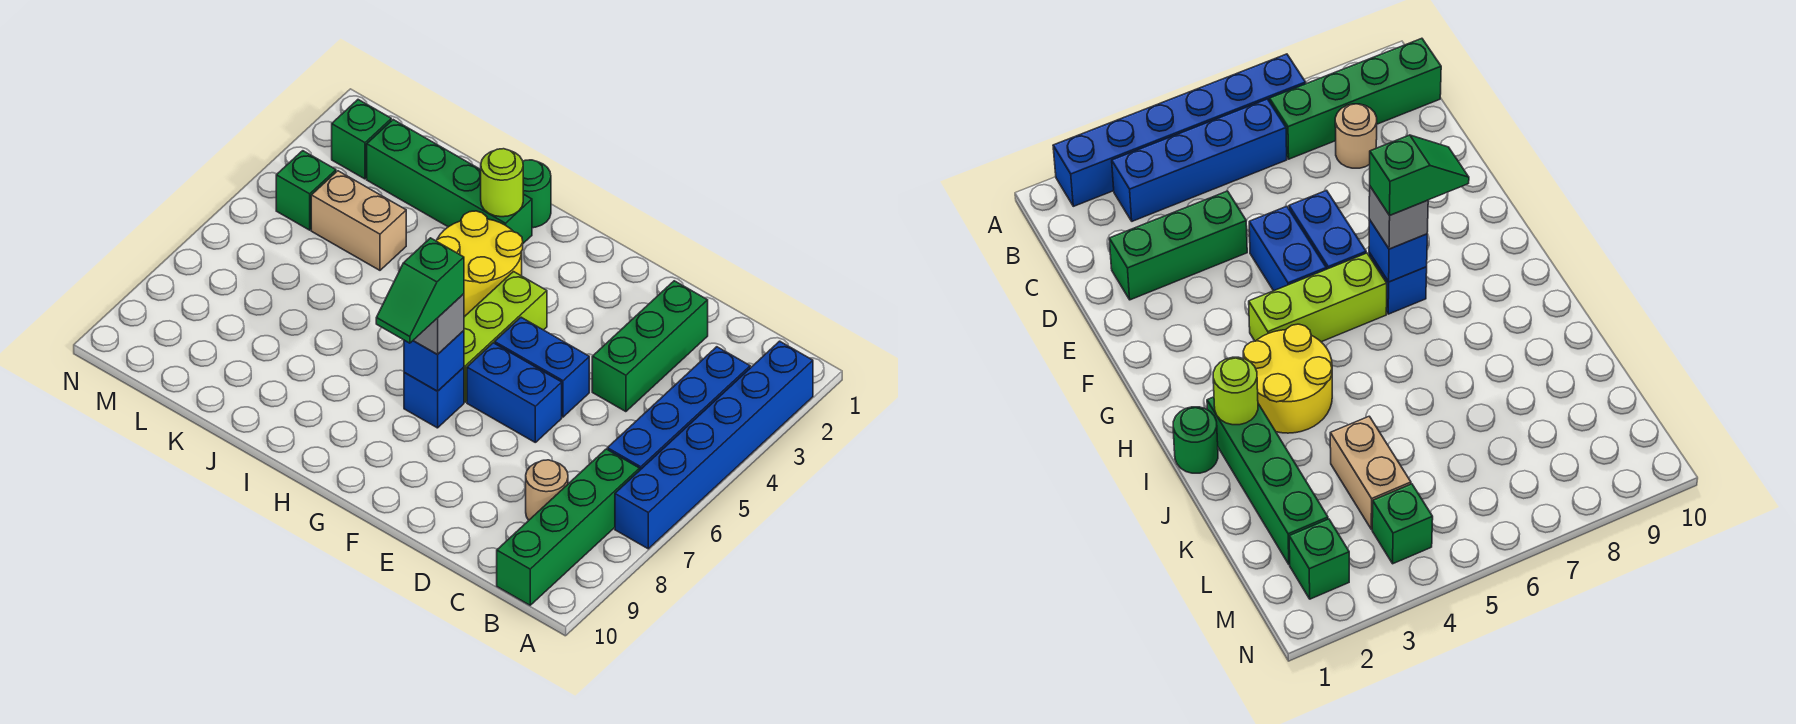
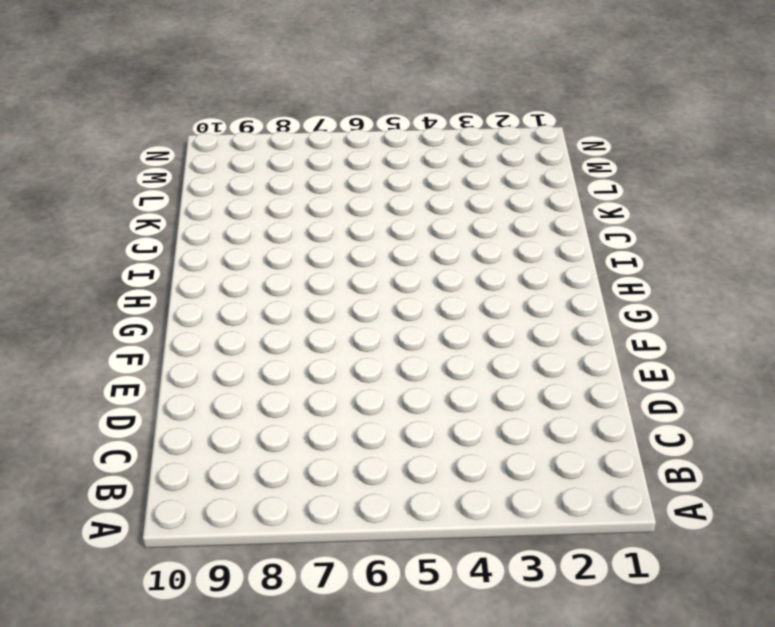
none -> blue brick A2:A7 level 1
none -> blue brick B3:B6 level 1
none -> green brick B7:B10 level 1

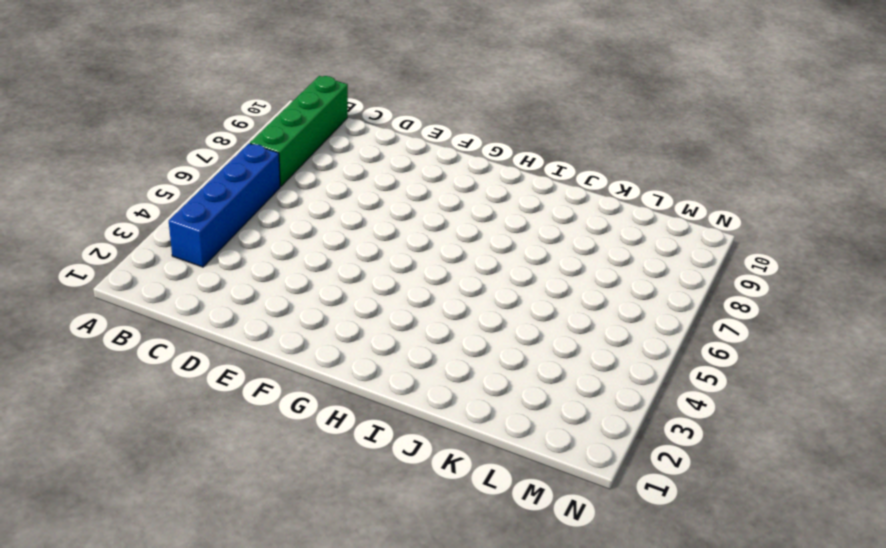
none -> blue brick A2:A7 level 1
none -> tan round brick C8 level 1
none -> green brick D2:D4 level 1

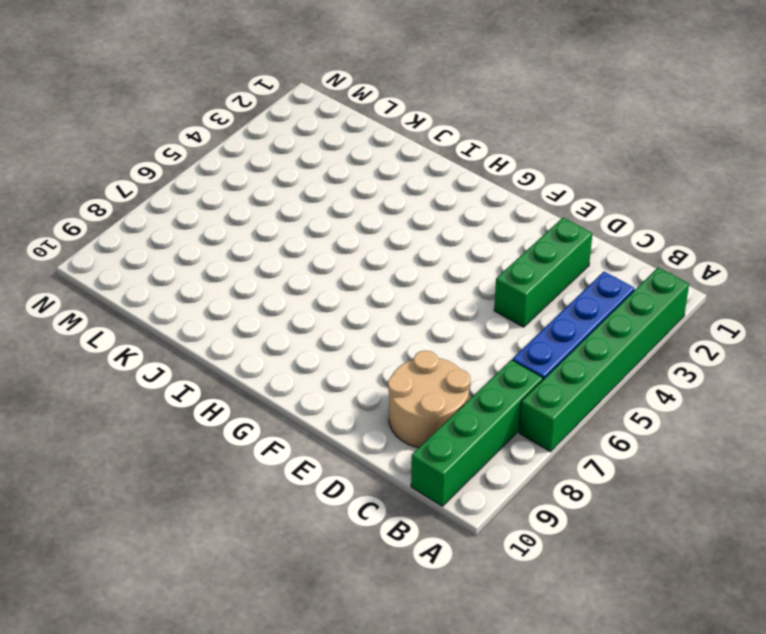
green brick A2:A7 level 1 -> blue brick A2:A7 level 1
tan round brick C8:D9 level 1 -> tan round brick C8 level 1
none -> blue brick E5:F5 level 1
none -> blue brick E6:F6 level 1
none -> lime brick G4:G6 level 1

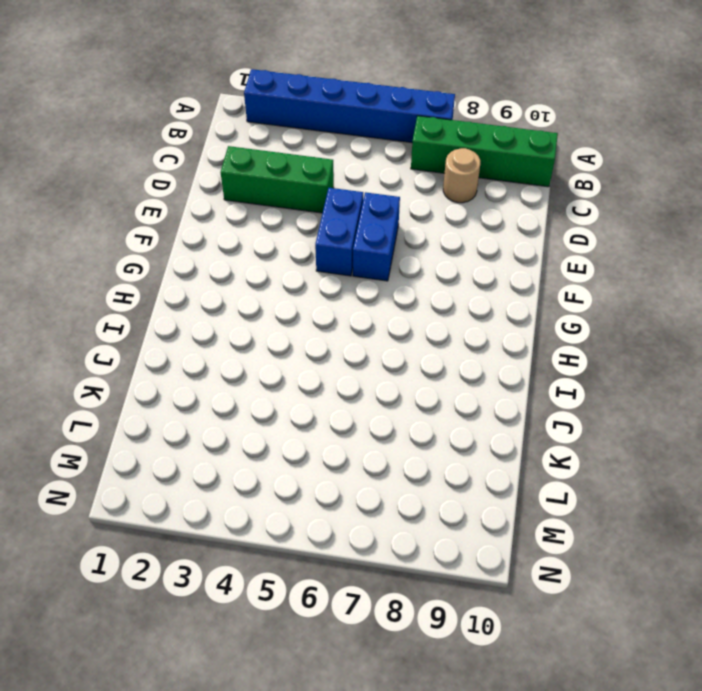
none -> blue brick B3:B6 level 1
none -> lime brick G4:G6 level 1
none -> blue brick G7 level 1

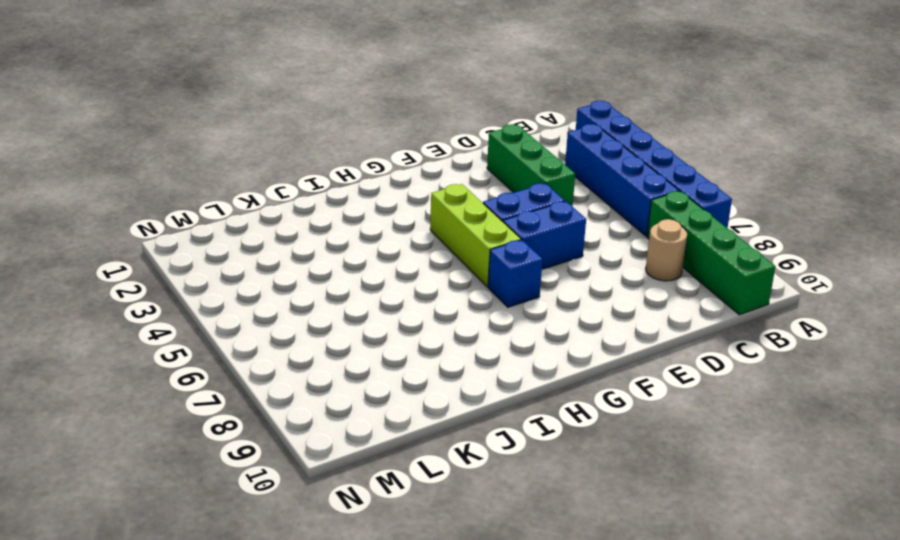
none -> yellow round brick H3:I4 level 1
none -> green round brick I1 level 1
none -> green brick I2:L2 level 1

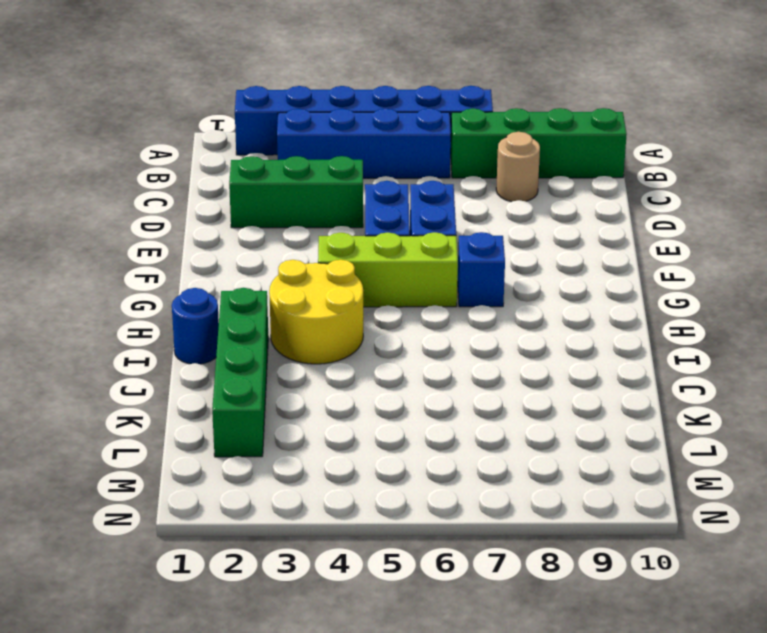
blue round brick I1 level 1 -> green round brick I1 level 1
none -> tan brick K4:L4 level 1
none -> green brick M2 level 1
none -> green brick M4 level 1

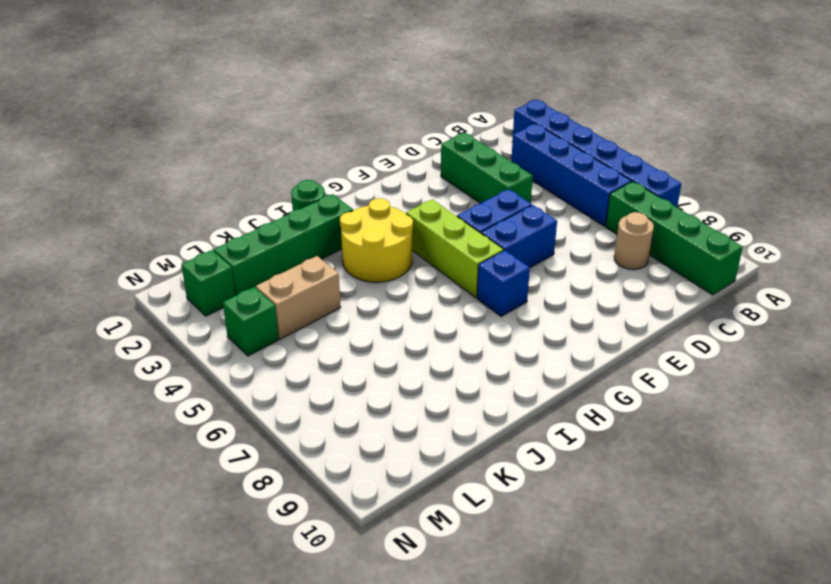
none -> blue brick G7 level 2
none -> lime round brick I2 level 2
none -> grey brick G7 level 3

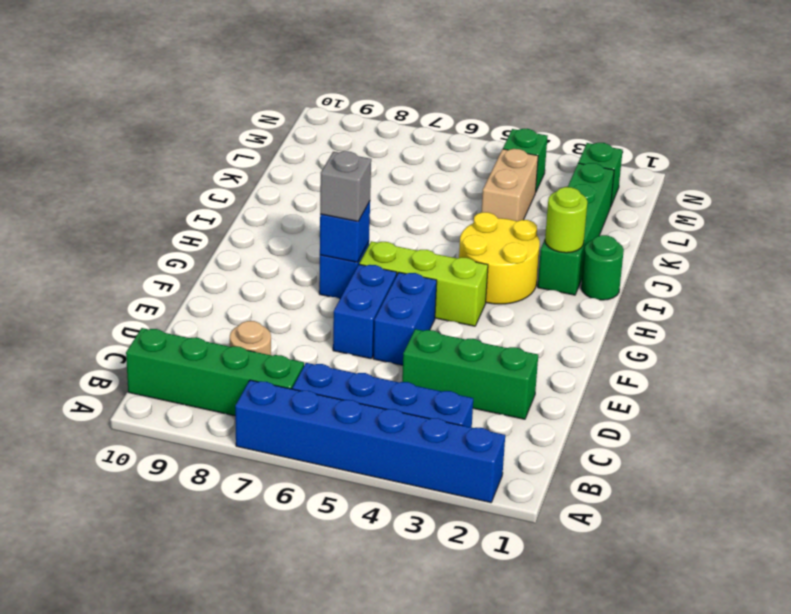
none -> green slope G7:G8 level 4 top 7

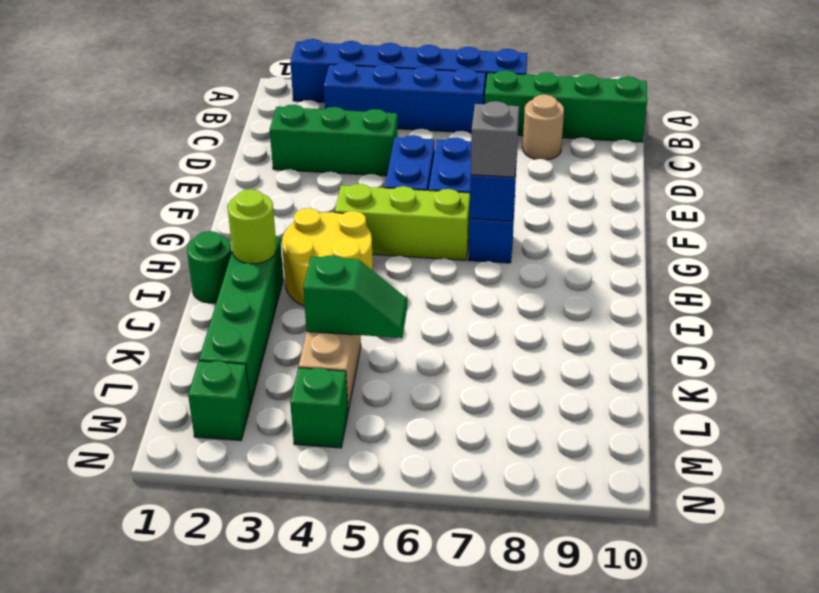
green slope K4:K5 level 2 top 4 -> green slope G7:G8 level 4 top 7

